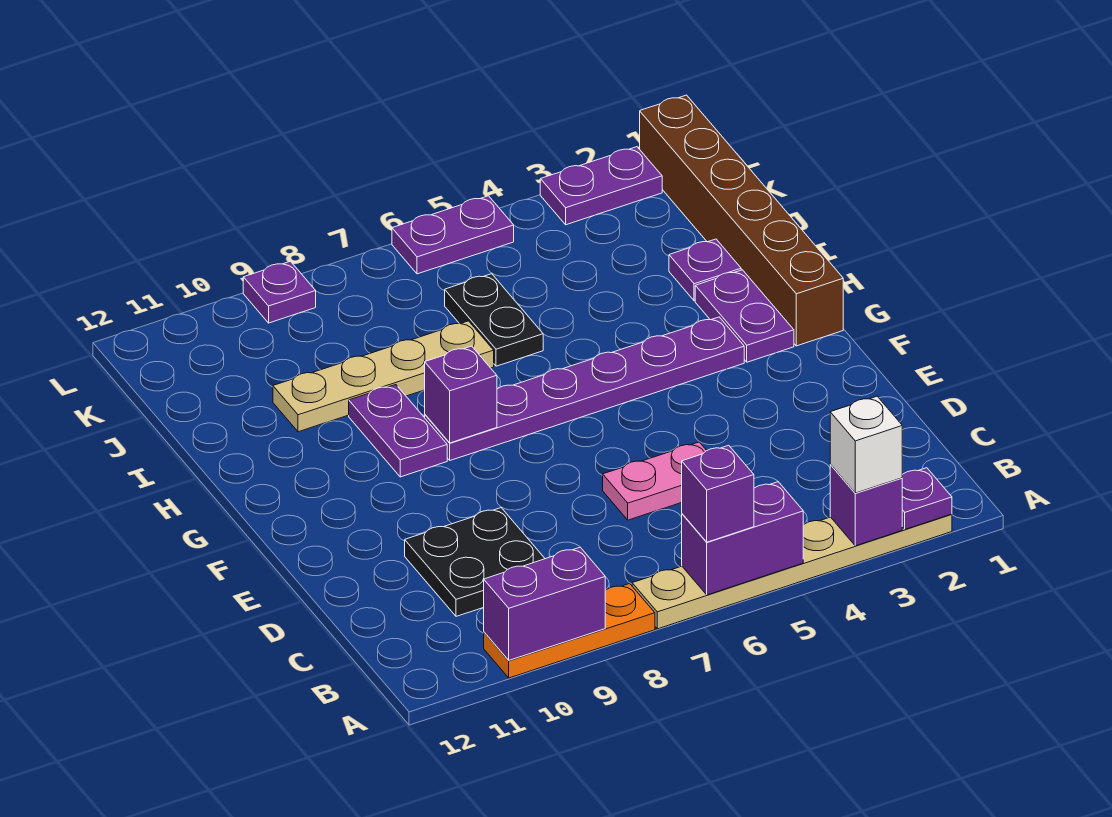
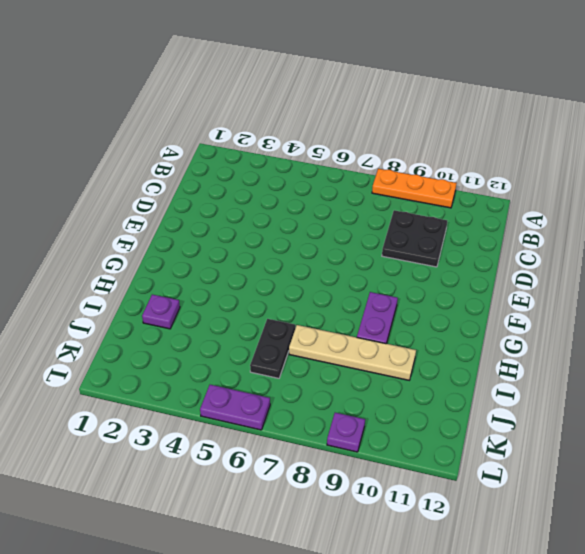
none -> tan plate A2:A7 level 1
none -> pink plate D5:D6 level 1
none -> brown brick G1:L1 level 1

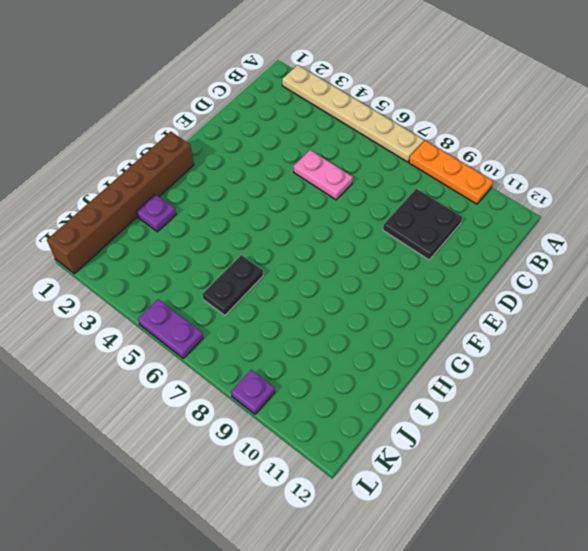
none -> purple plate G2:H2 level 1
none -> purple plate G3:G8 level 1
none -> purple plate G9:H9 level 1

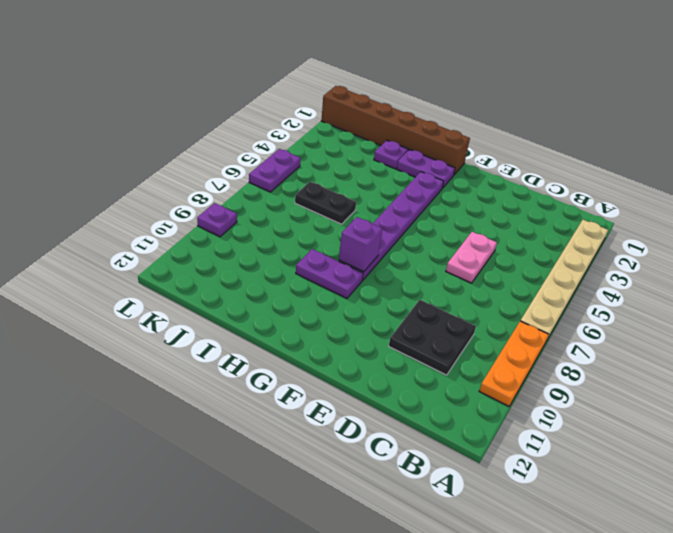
none -> tan plate I7:I10 level 1
none -> purple plate L2:L3 level 1
none -> purple plate A2 level 2

